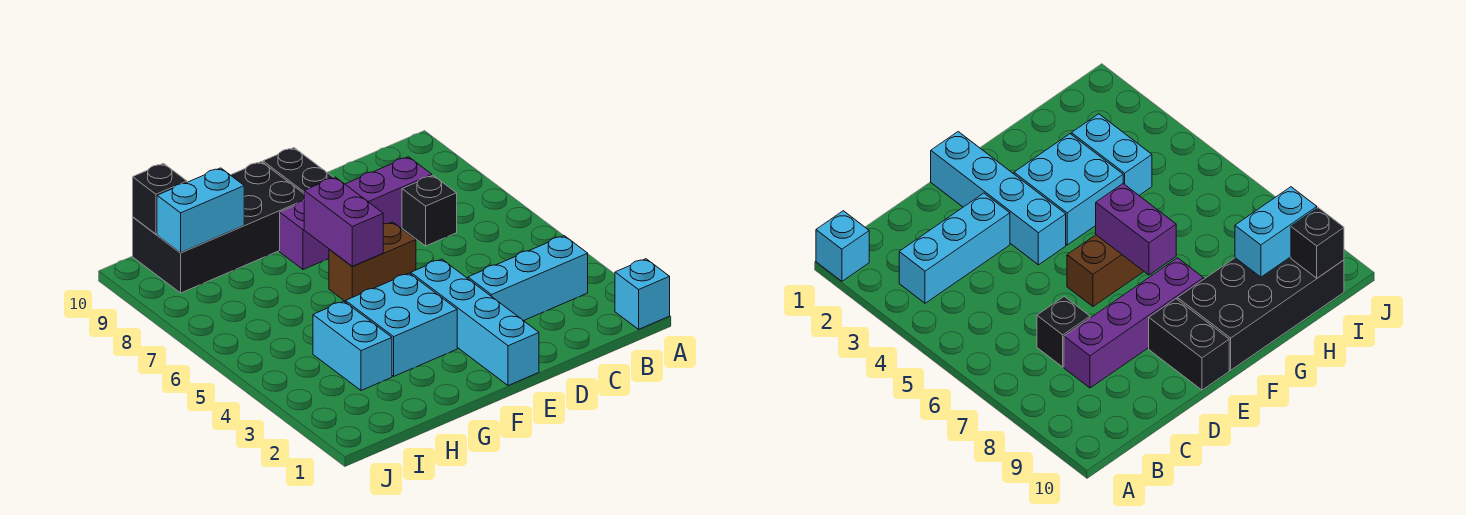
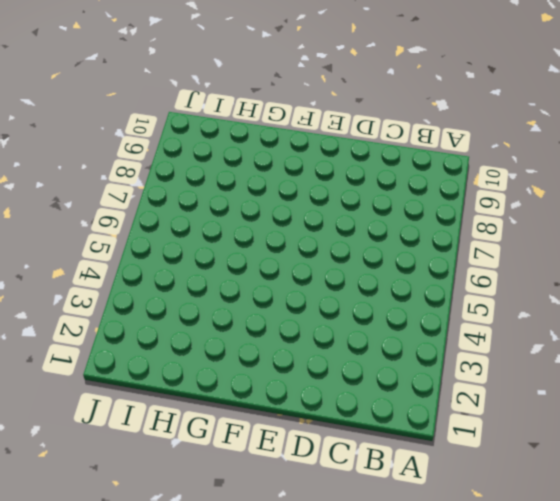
none -> cyan brick A1 level 1
none -> cyan brick B3:D3 level 1
none -> black brick C7 level 1

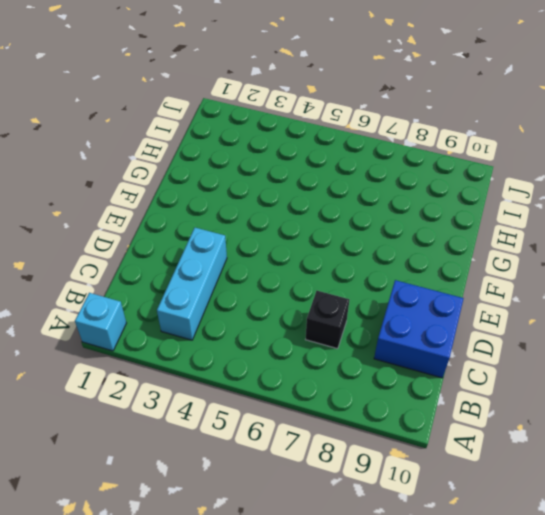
blue brick C9:D10 level 1 -> none
none -> purple brick C8:F8 level 1
none -> cyan brick E1:E4 level 1
none -> brown brick E6:F6 level 1

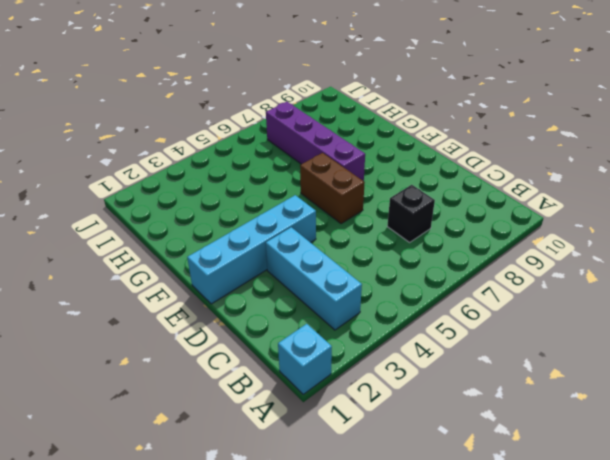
purple brick F7:I7 level 1 -> purple brick C8:F8 level 1
none -> black brick E9:E10 level 1
none -> cyan brick F3:G4 level 1
none -> black brick F9:I10 level 1

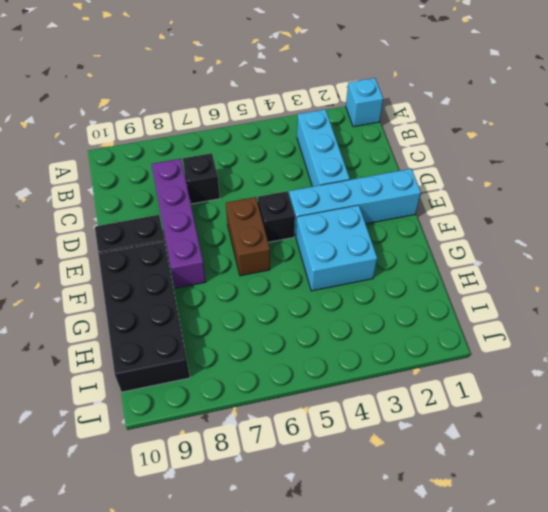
black brick E5 level 1 -> black brick I10 level 2
none -> cyan brick H3:H4 level 1
none -> purple brick F6:F7 level 2
none -> cyan brick H9:I9 level 2

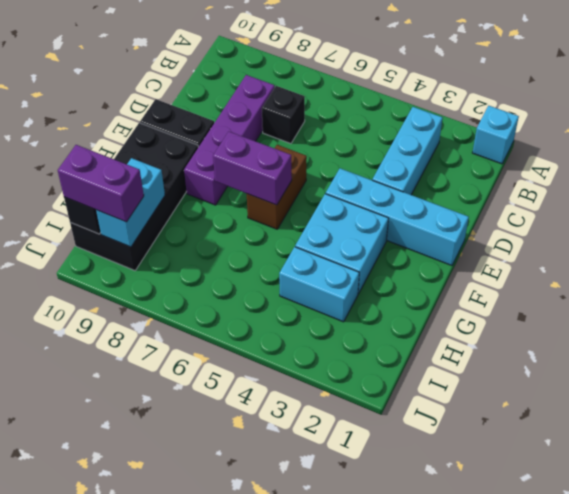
purple brick I9:I10 level 3 -> none

